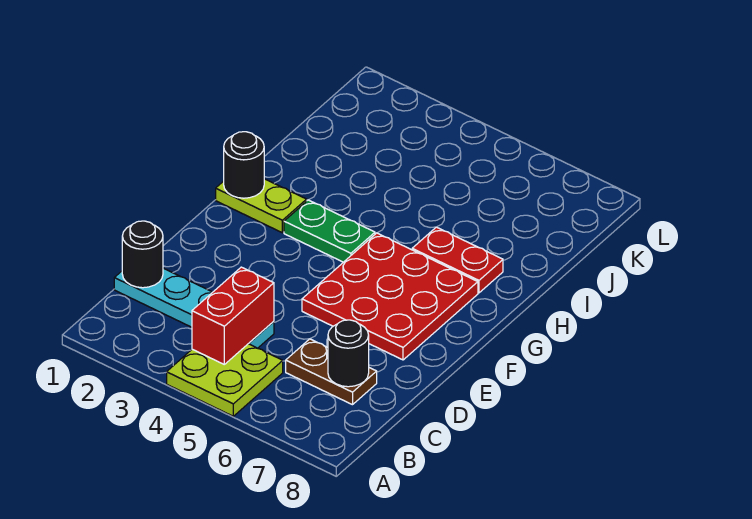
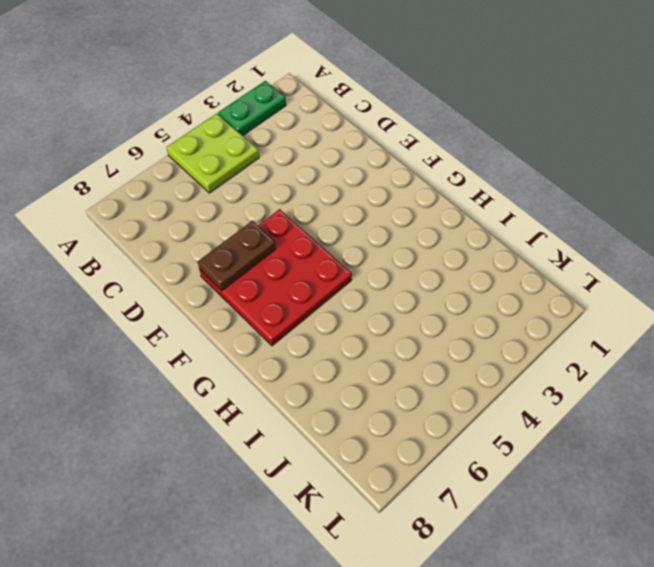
green plate A2:A3 level 1 -> green plate G3:G4 level 1
brown plate E6:E7 level 2 -> brown plate C6:C7 level 1
none -> cyan plate C1:C4 level 1
none -> lime plate G1:G2 level 1

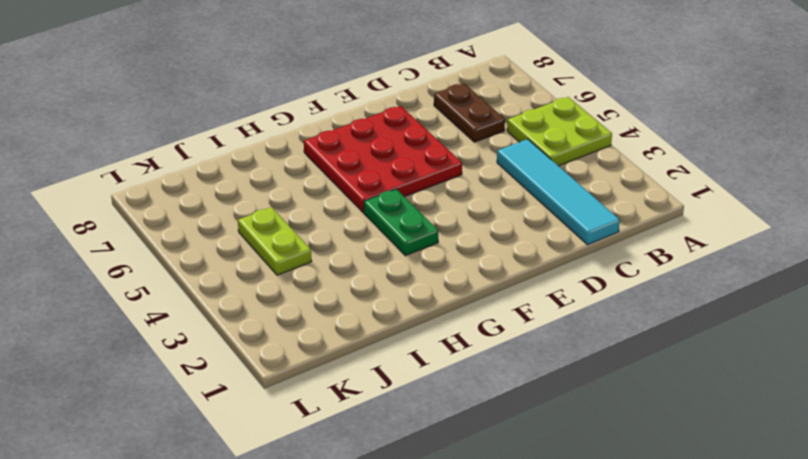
cyan tile C1:C4 level 1 -> cyan plate C1:C4 level 1
lime plate J4:J5 level 1 -> lime plate G1:G2 level 1
none -> red plate H6:H7 level 1
none -> red brick B4:C4 level 2

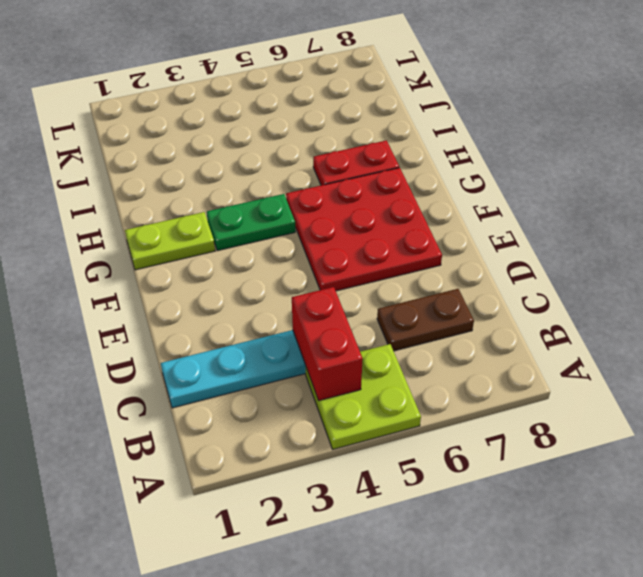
none -> black round brick C1 level 2
none -> black round brick C7 level 2

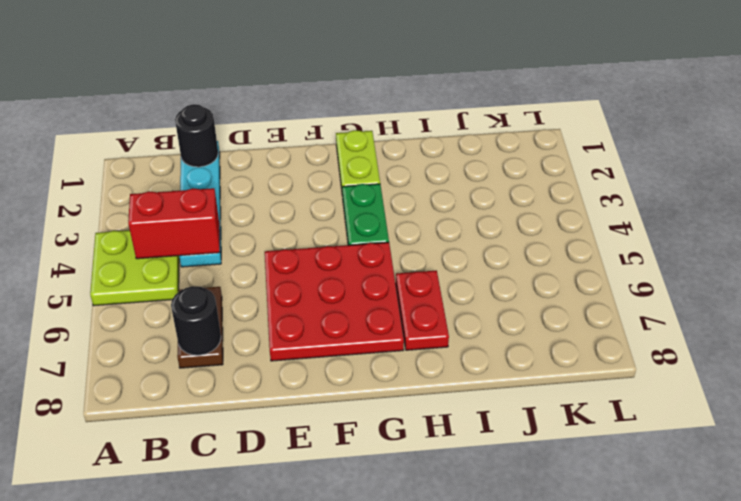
none -> black round brick G1 level 2

